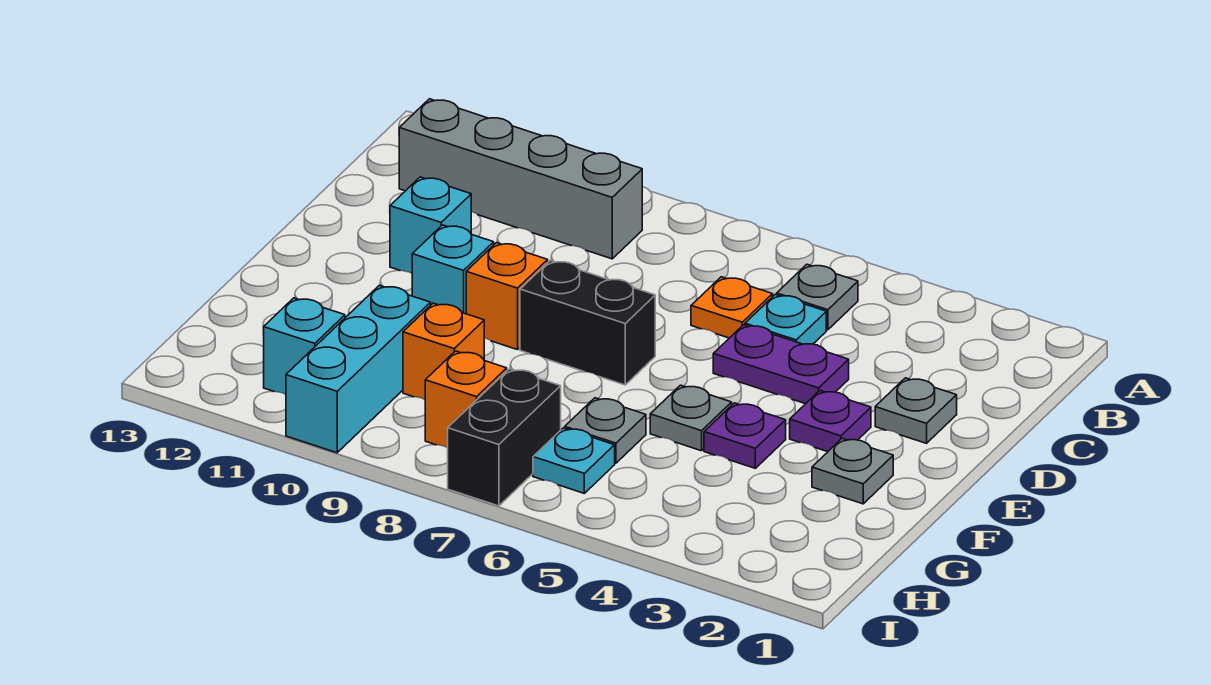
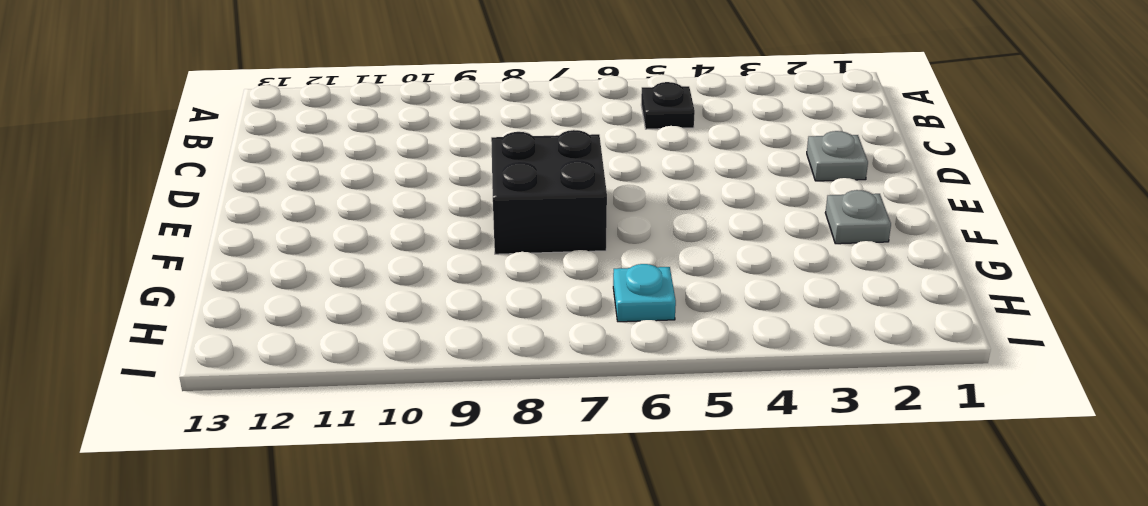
black plate B5 level 1 -> grey plate B5 level 1
black brick E7:F8 level 1 -> black brick E7:E8 level 1
none -> grey brick B9:B12 level 1
none -> cyan plate C5 level 1
none -> orange plate C6 level 1

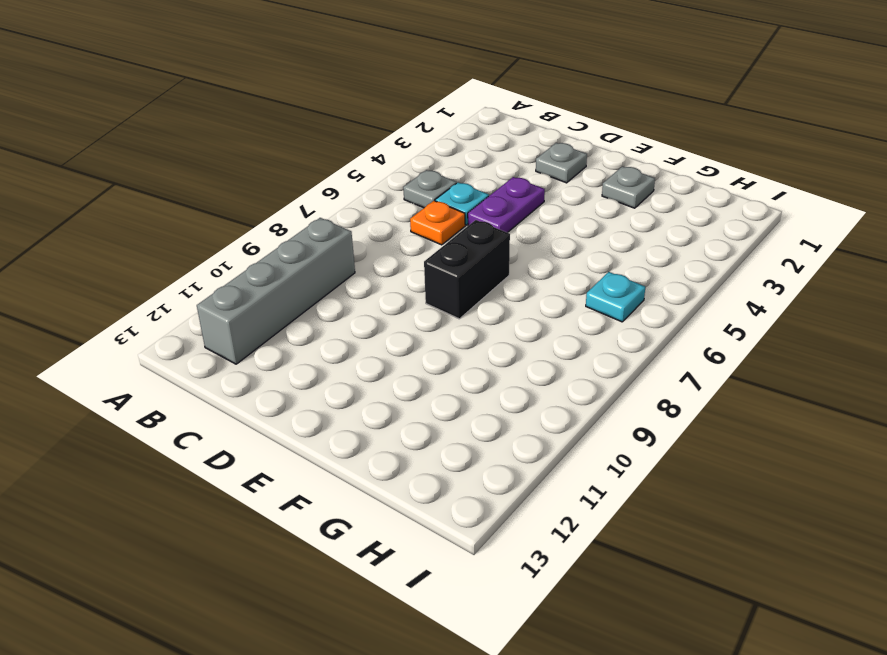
none -> cyan brick D11 level 1
none -> purple plate E3 level 1
none -> orange brick E9 level 1

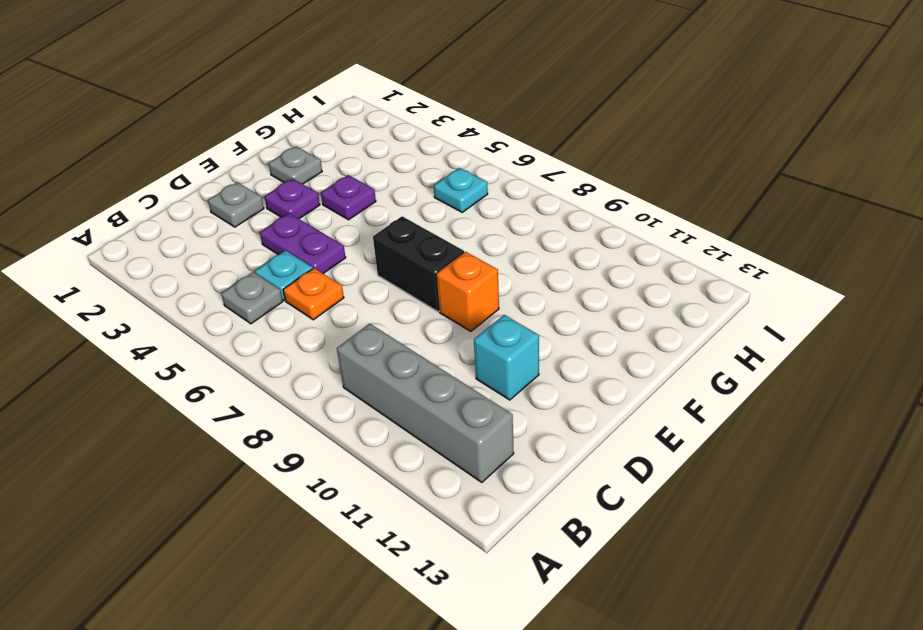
none -> cyan brick E10 level 1
none -> grey plate F5 level 1
none -> grey plate G6 level 1

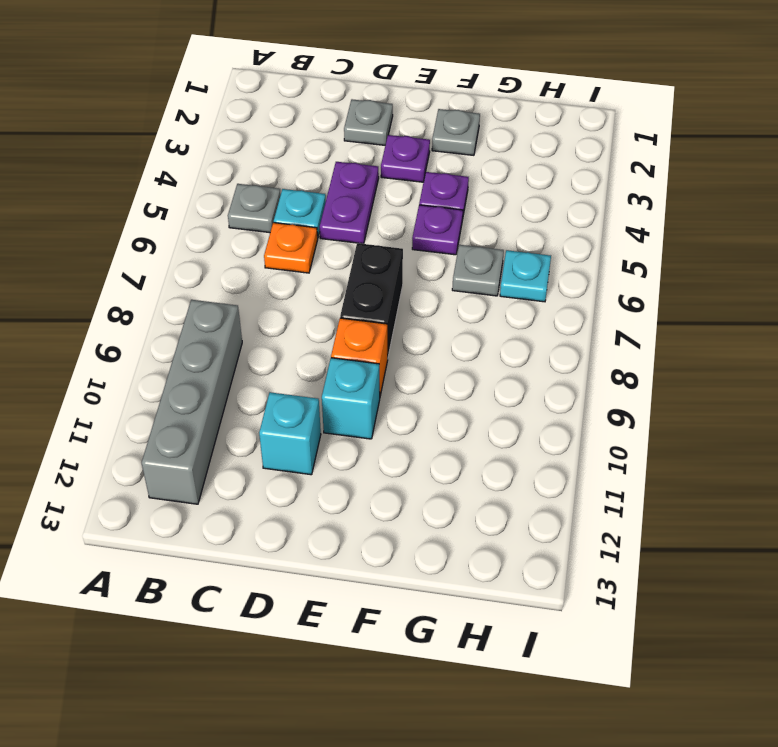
purple plate F5 level 1 -> grey plate F5 level 1
none -> orange brick G9 level 1
none -> cyan brick G10:I10 level 1
none -> black brick H7:I7 level 1

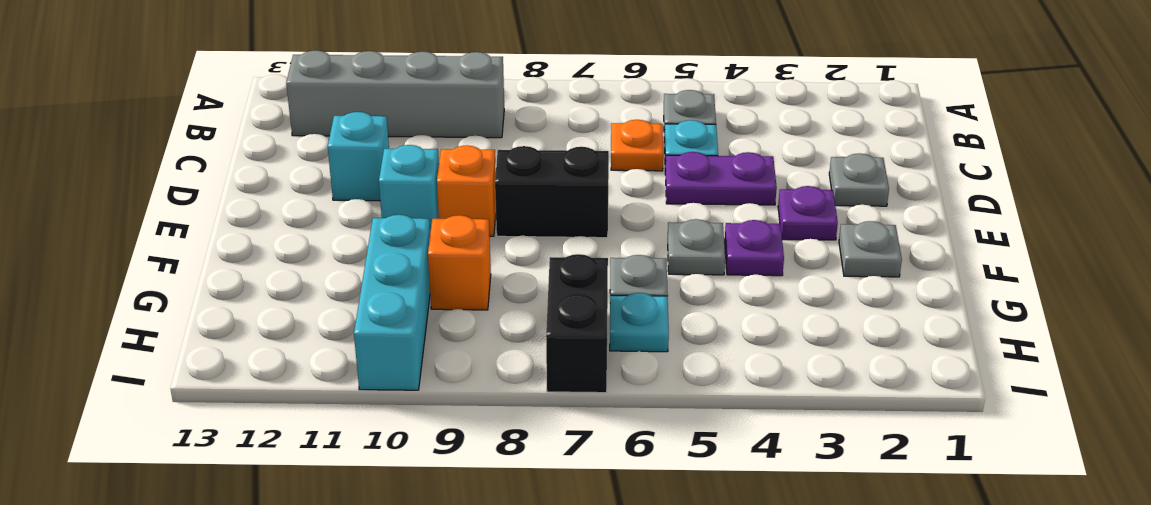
none -> orange brick H8 level 1
none -> cyan brick H11 level 1

